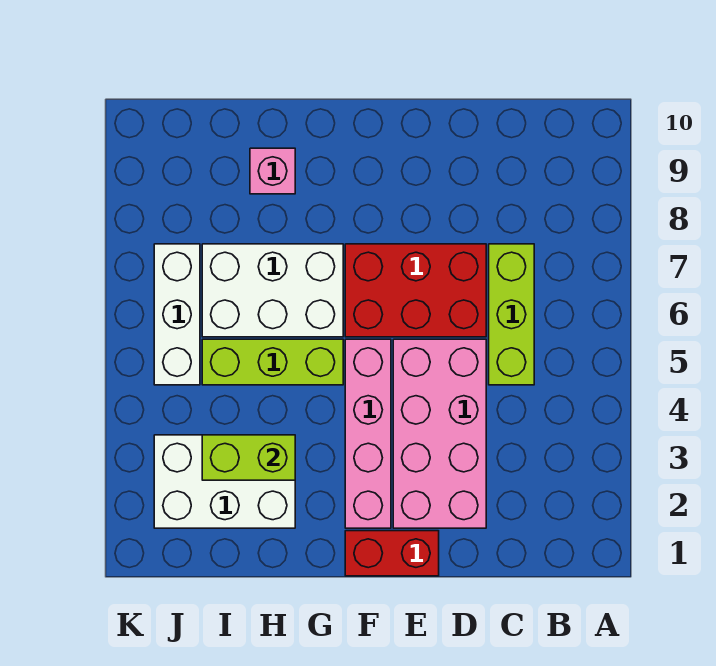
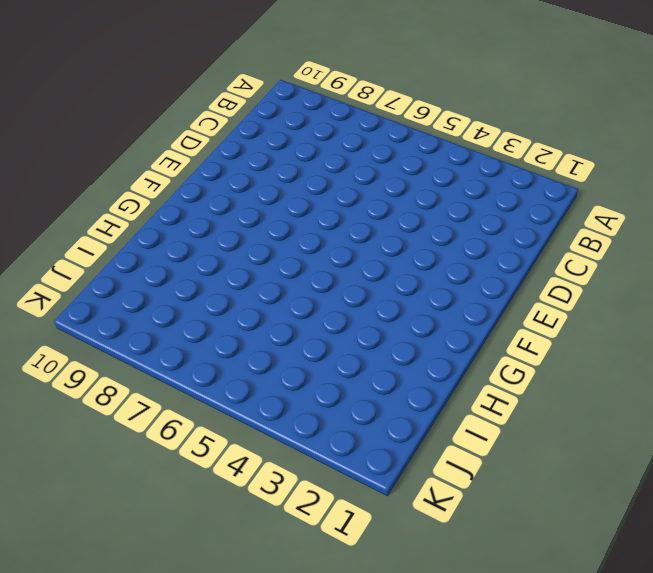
none -> lime brick C5:C7 level 1
none -> pink brick D2:E5 level 1

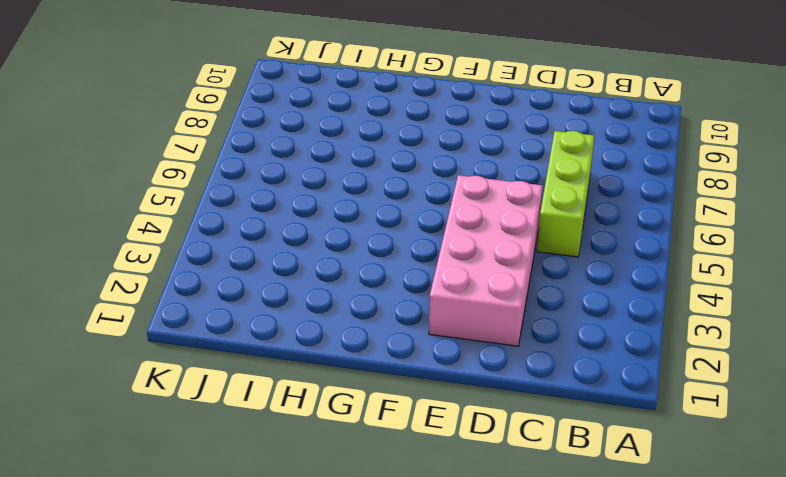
none -> red brick D6:F7 level 1
none -> red brick E1:F1 level 1

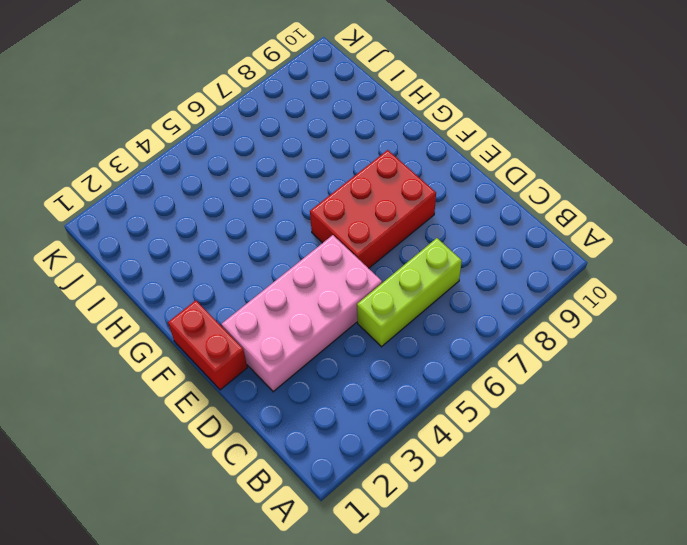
red brick E6:F8 level 1 -> red brick D6:F7 level 1
none -> pink brick F2:F5 level 1
none -> lime brick G5:I5 level 1

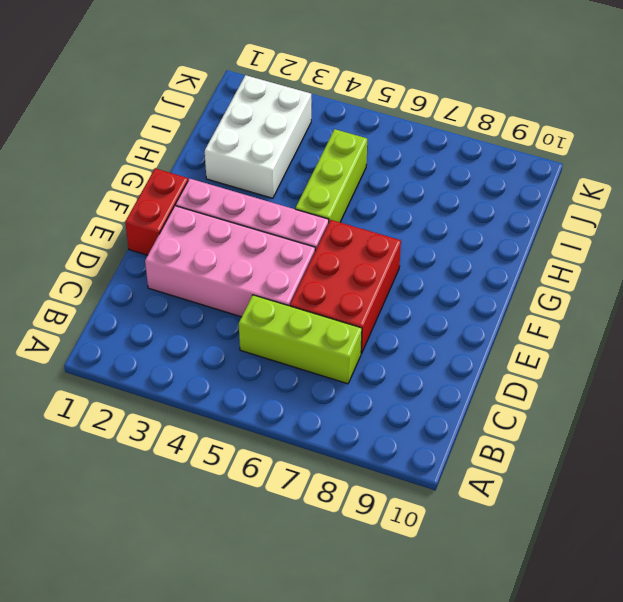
none -> white brick G6:I7 level 1
none -> pink brick H9 level 1

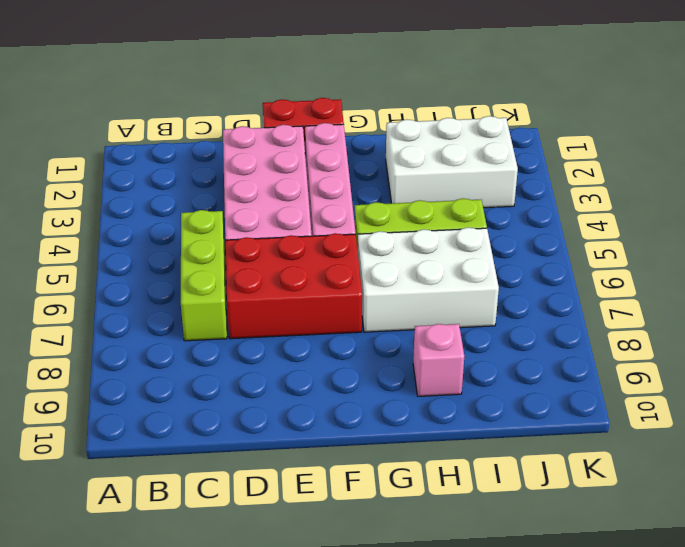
none -> white brick J5:J7 level 1
none -> lime brick H3:I3 level 2

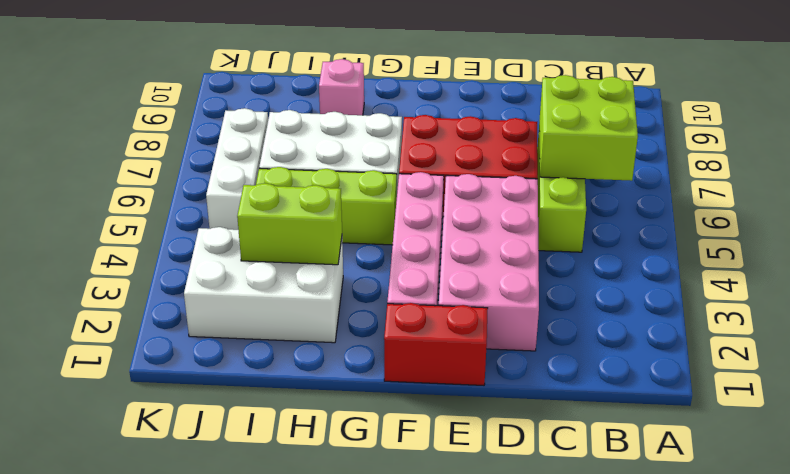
lime brick B6:C7 level 2 -> none

